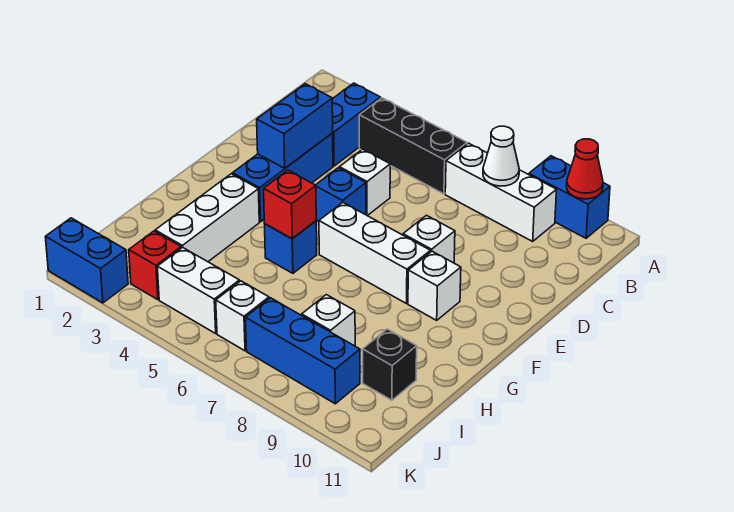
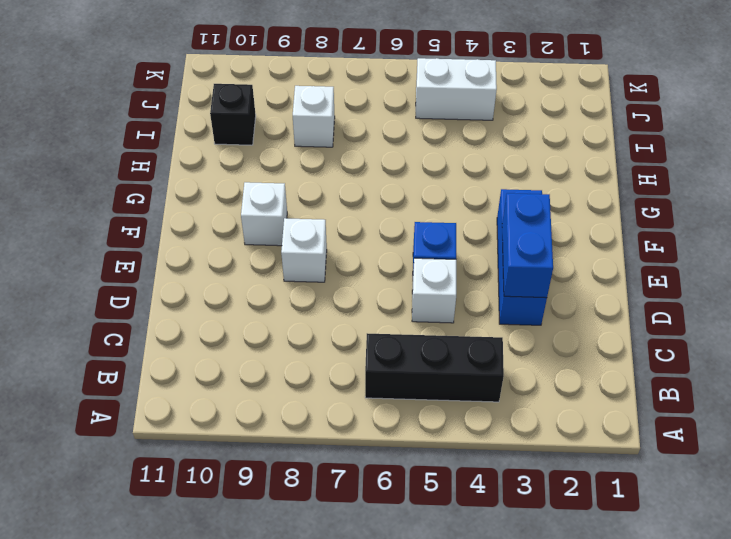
none -> blue brick A9:A10 level 1
none -> blue brick B3:C3 level 1
none -> white brick B7:B9 level 1

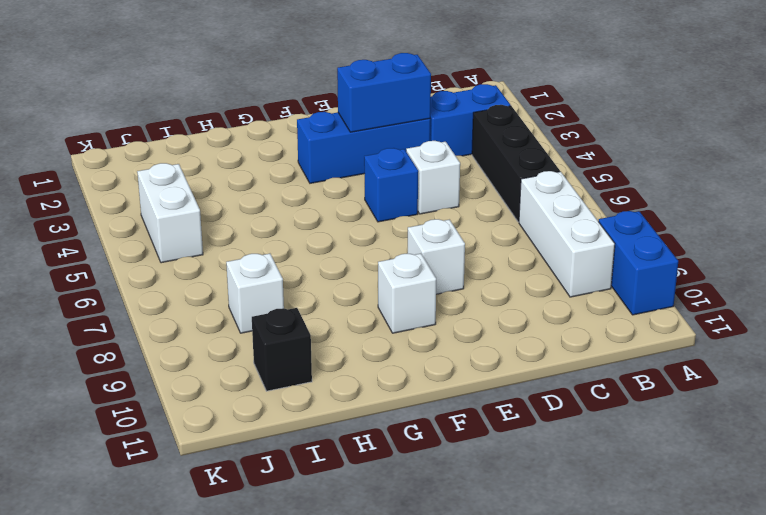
none -> white brick F6:F8 level 1
none -> white brick G3:I3 level 1
none -> blue brick G5 level 1

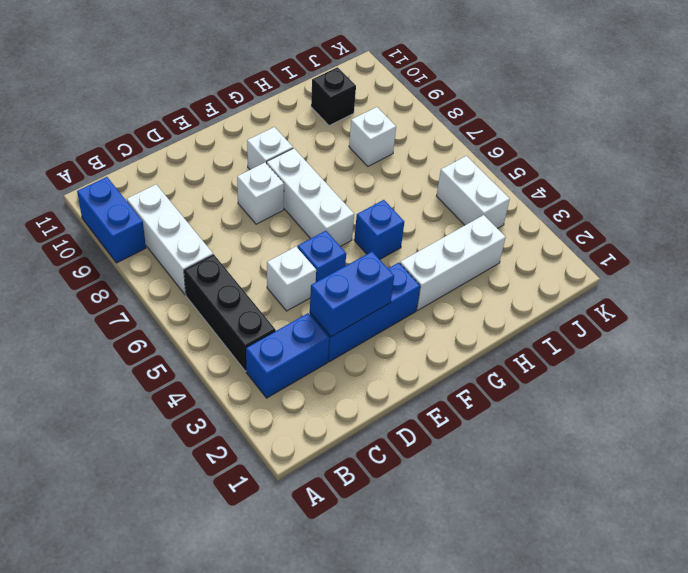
none -> red brick J3 level 1
none -> white brick J6 level 1
none -> blue brick J7:J9 level 1

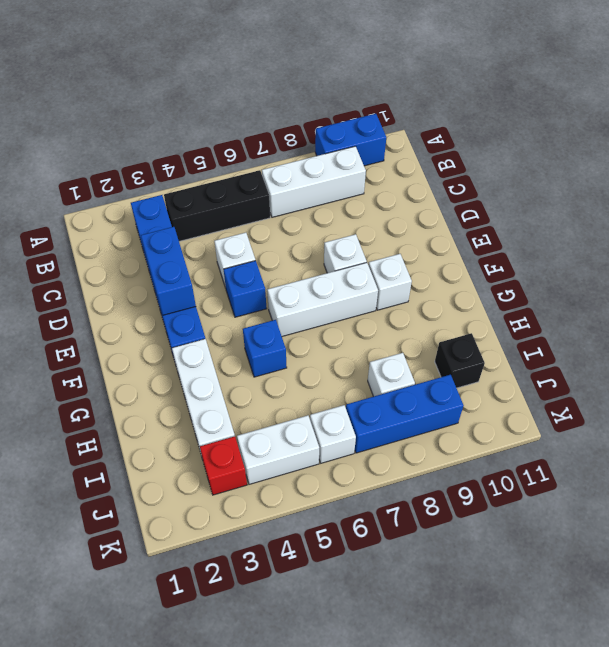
none -> blue brick K1:K2 level 1
none -> red cone A10 level 2
none -> white cone B8 level 2

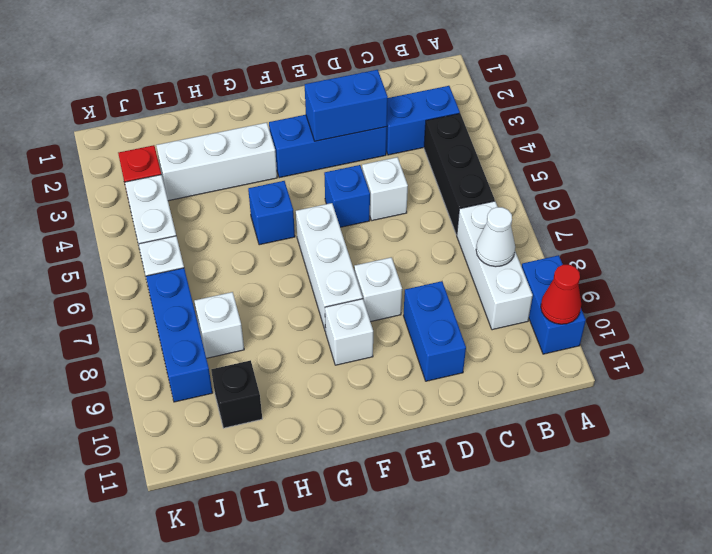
blue brick D9:D10 level 1 -> blue brick K1:K2 level 1
none -> red brick G5 level 2

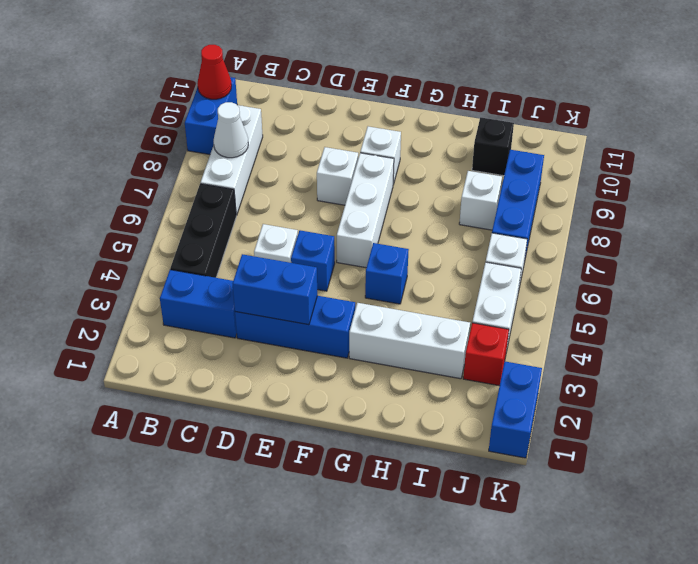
none -> red brick G5 level 2

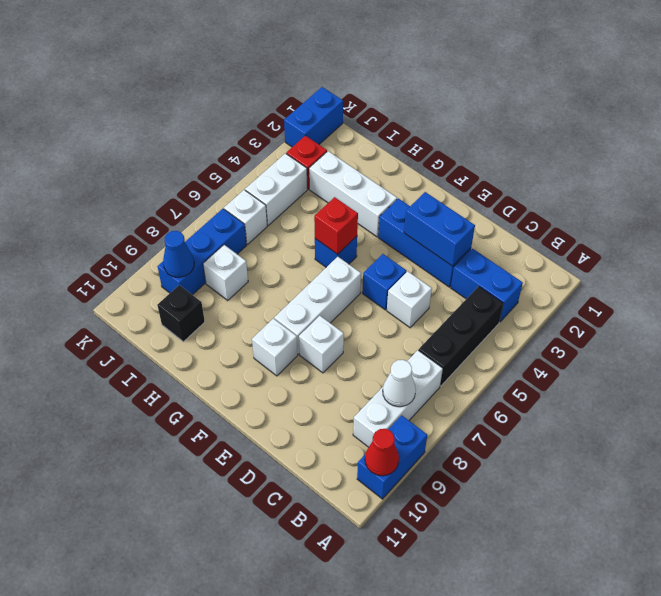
blue cone J9 level 2 -> none

